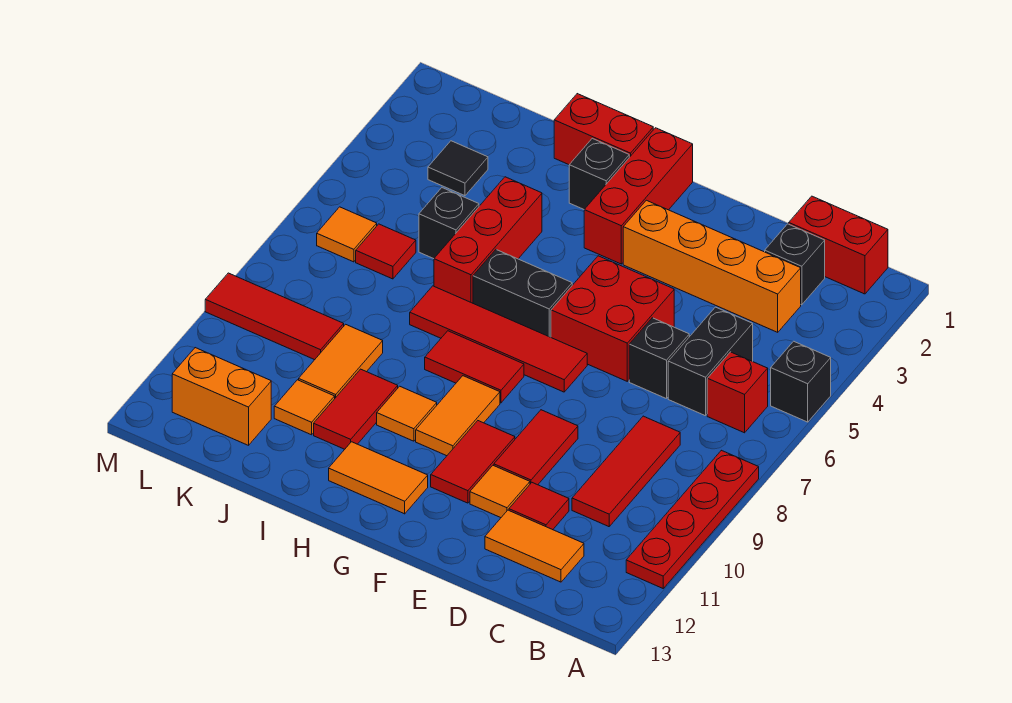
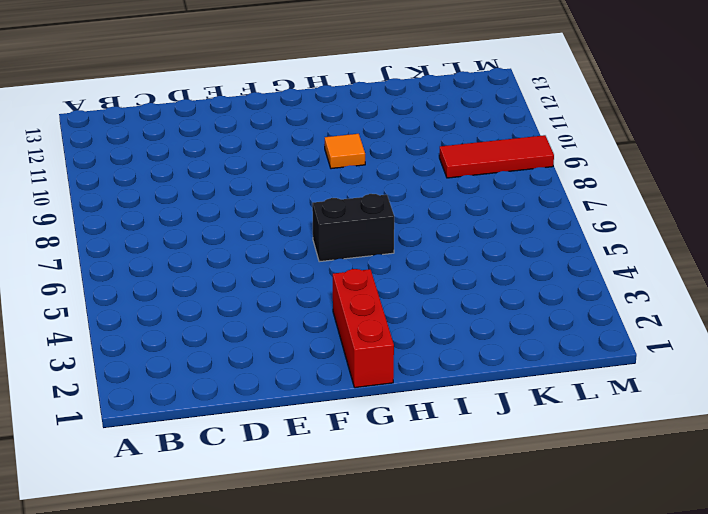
none -> black brick A5 level 1
none -> red plate A8:A11 level 1
none -> red brick B1:C1 level 1
none -> red brick B6 level 1

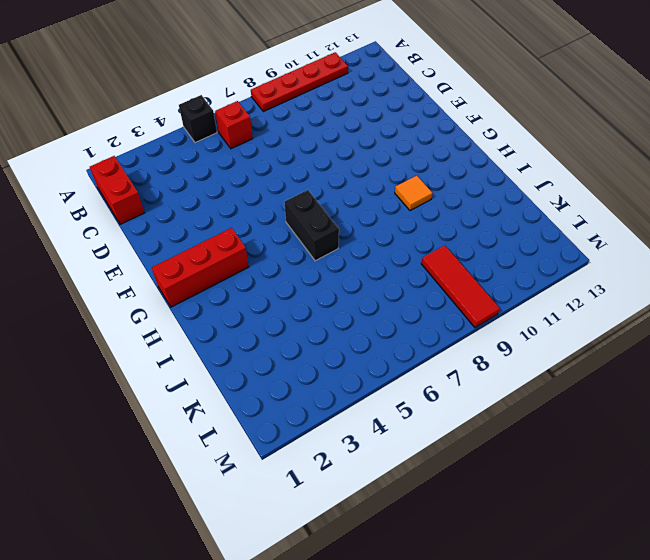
none -> black brick C2 level 1
none -> orange brick C3:F3 level 1
none -> black brick C5:C6 level 1
none -> red tile C8:C10 level 1

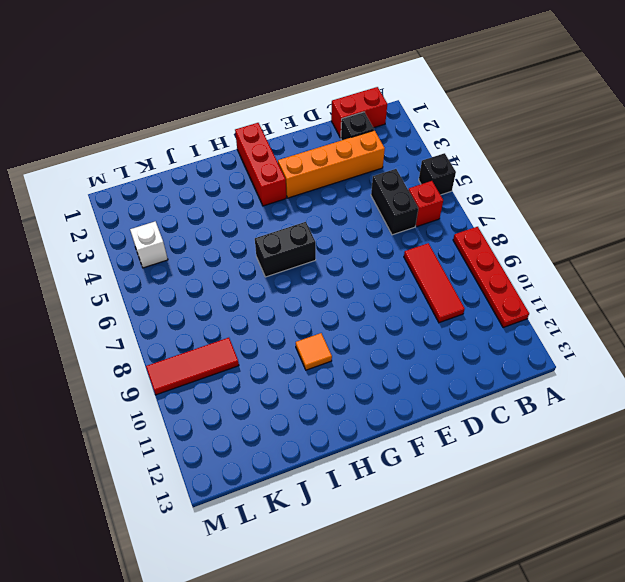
white brick L4 level 1 -> none
none -> orange tile C12:D12 level 1
none -> black brick D6 level 1
none -> red tile D11 level 1
none -> red brick E5:F6 level 1

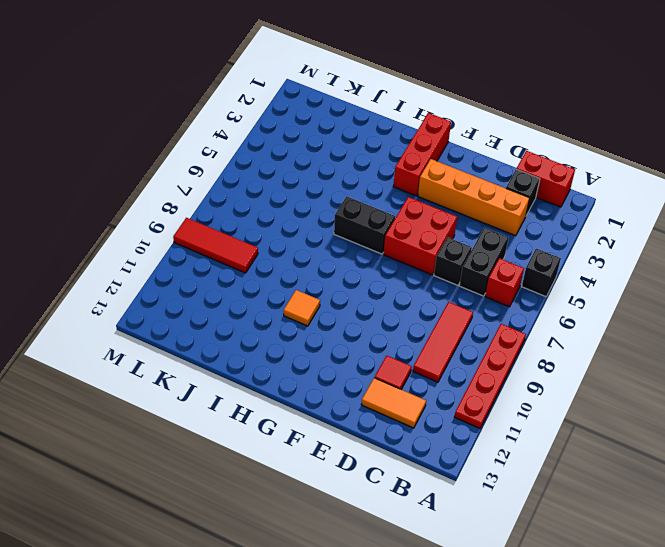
none -> red tile E9:E10 level 1
none -> orange tile E11 level 1
none -> red tile F7:I7 level 1
none -> red tile F10:F11 level 1

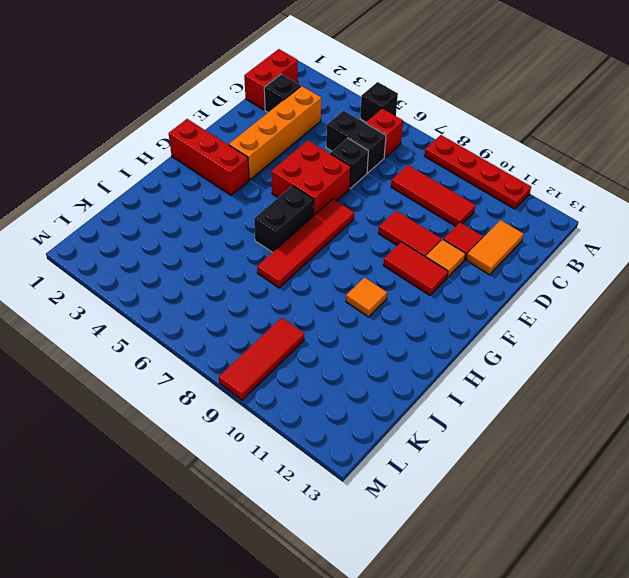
none -> red tile G8:H8 level 1
none -> orange tile G9:G10 level 1
none -> orange tile G12:H12 level 1
none -> red brick H1:I1 level 1

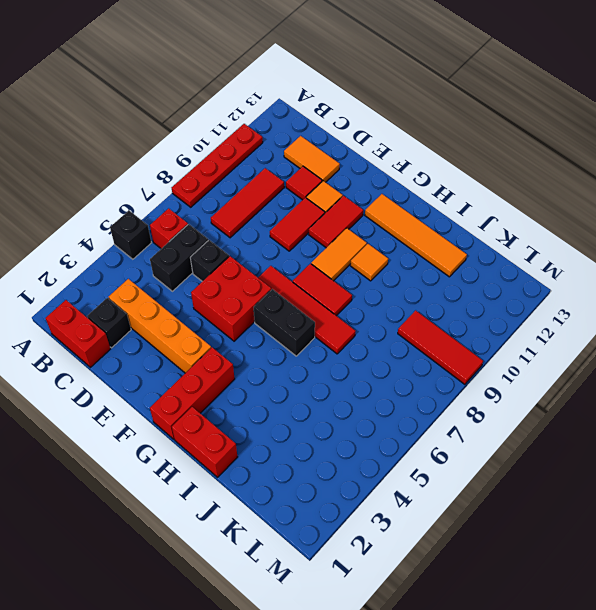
orange tile G12:J12 level 1 -> orange tile G12:H12 level 1
none -> black brick H2 level 1
none -> red brick I4:I6 level 1
none -> red tile I10:I11 level 1
none -> black brick J5 level 1

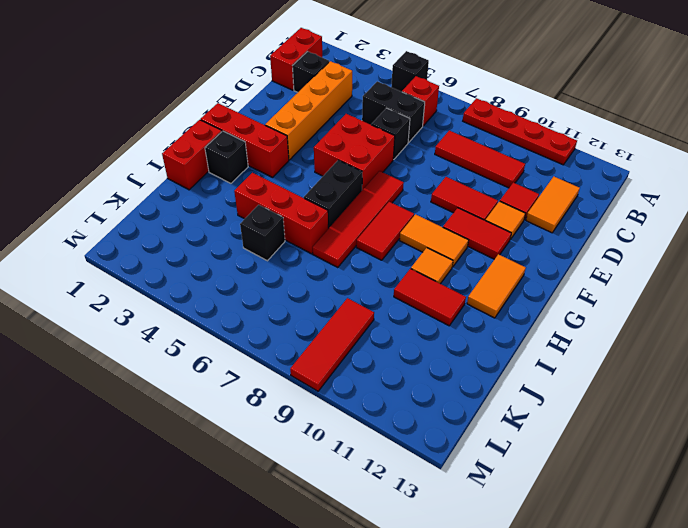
none -> orange tile J9:J10 level 1
none -> orange tile J11 level 1
none -> black tile K3 level 1
none -> red tile K6 level 1

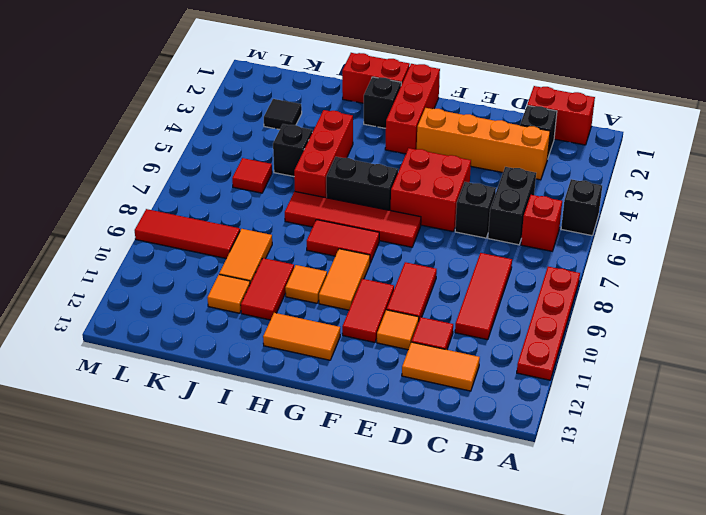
none -> orange brick K12:L12 level 1
none -> orange tile L6 level 1

